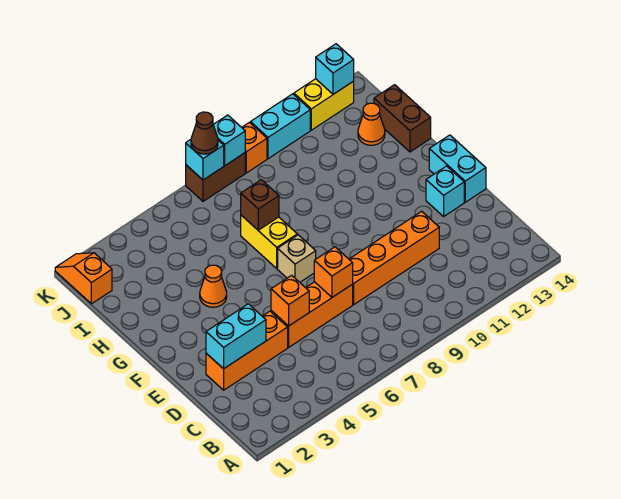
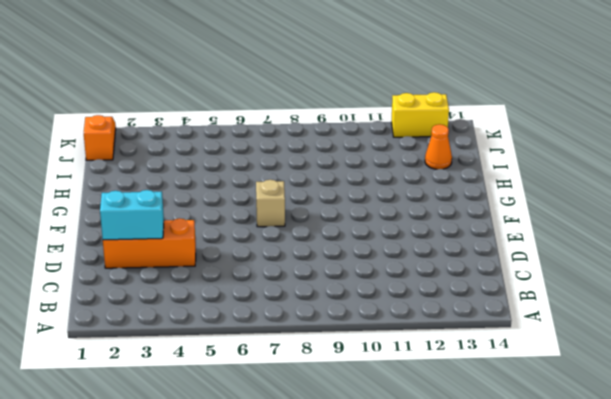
none -> orange brick D5:D7 level 1
none -> orange brick D8:D11 level 1
none -> cyan brick E13 level 1

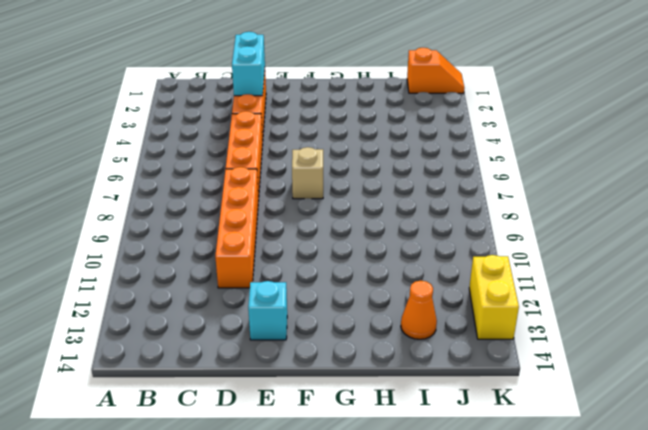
none -> cyan brick E14:F14 level 1
none -> orange cone G4 level 1
none -> yellow brick G7:H7 level 1

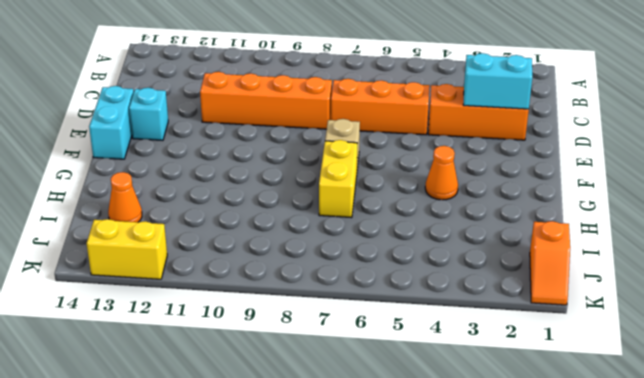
none -> brown brick H14:I14 level 1
none -> brown brick K7:K8 level 1
none -> orange brick K9 level 1

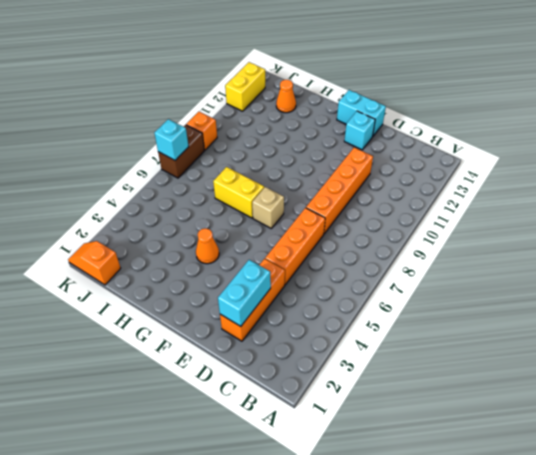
none -> brown brick H14:I14 level 1
none -> cyan brick K10:K11 level 1
none -> orange brick D5 level 2

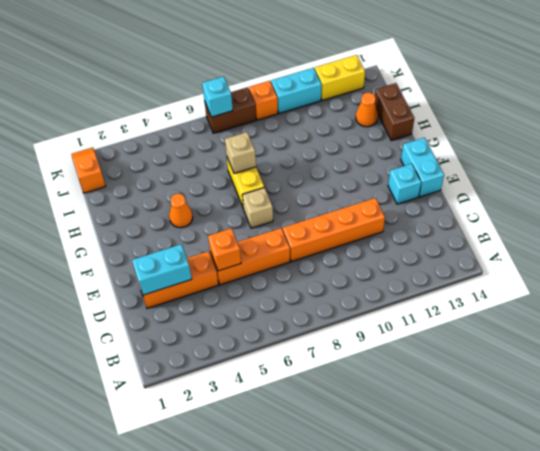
tan brick H7 level 2 -> brown brick H7 level 2
none -> orange brick D7 level 2
none -> cyan brick K8 level 2
none -> cyan brick K13 level 2

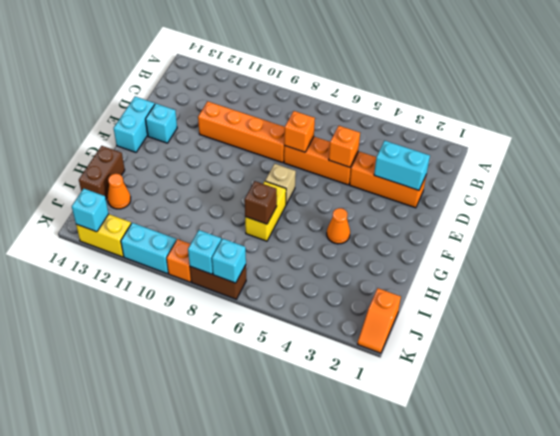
none -> brown cone K7 level 3

